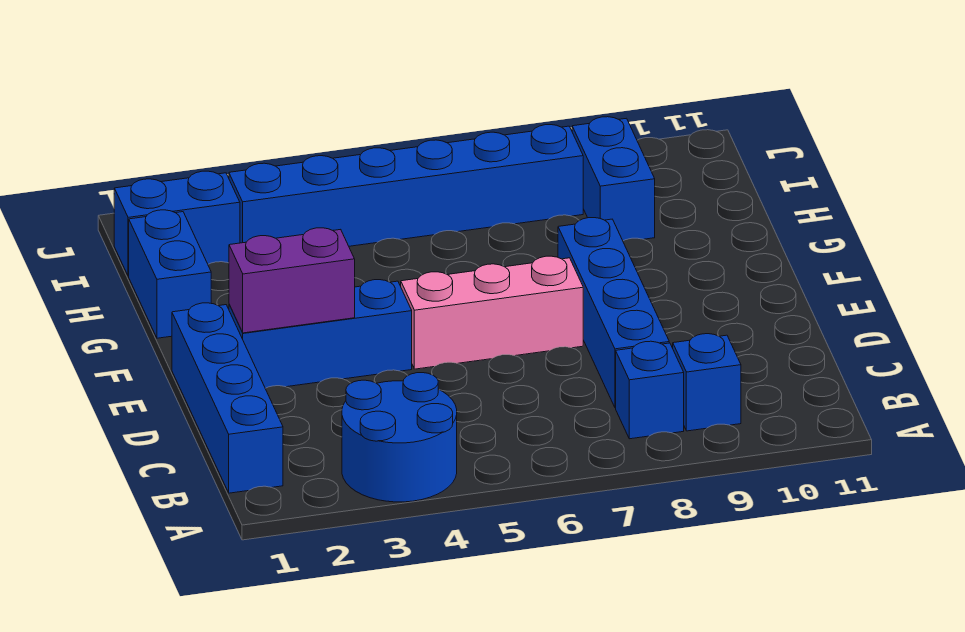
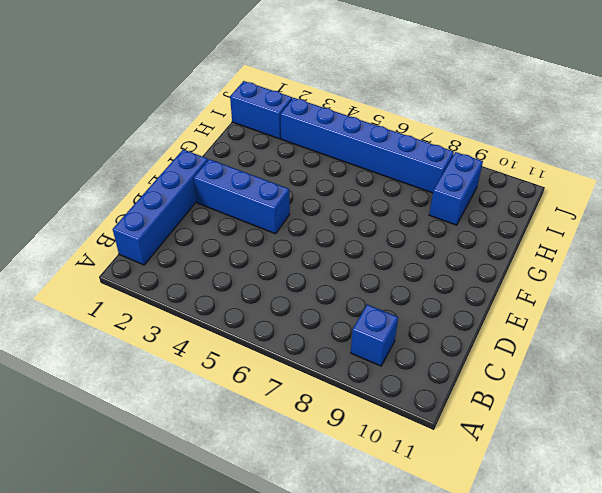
none -> blue round brick A3:B4 level 1
none -> blue brick B8 level 1
none -> blue brick C8:F8 level 1

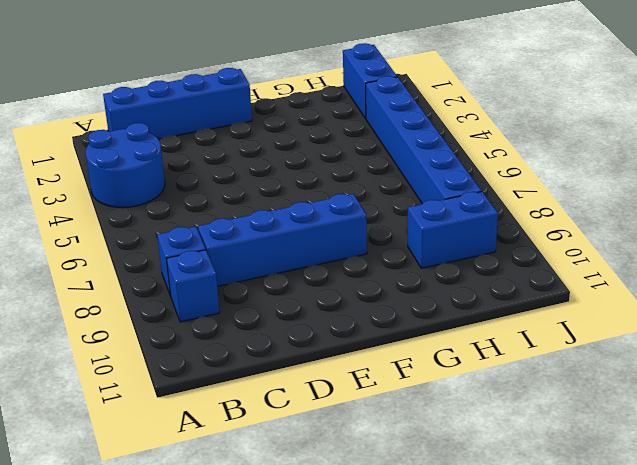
none -> blue brick E2:E4 level 1
none -> pink brick E5:E7 level 1
none -> blue brick G1:H1 level 1

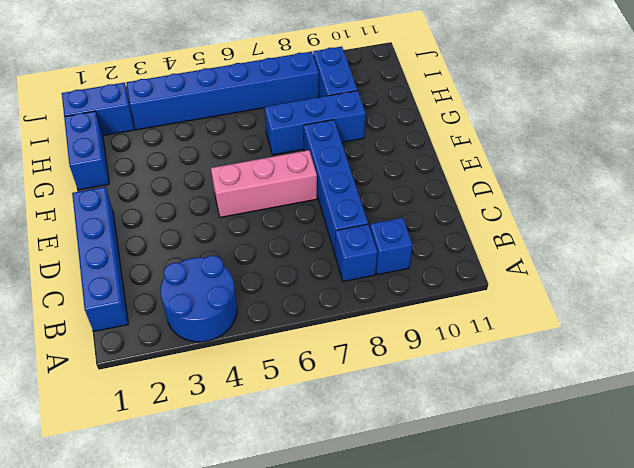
blue brick G7:G9 level 1 -> blue brick E2:E4 level 1
none -> purple brick E2:E3 level 2

